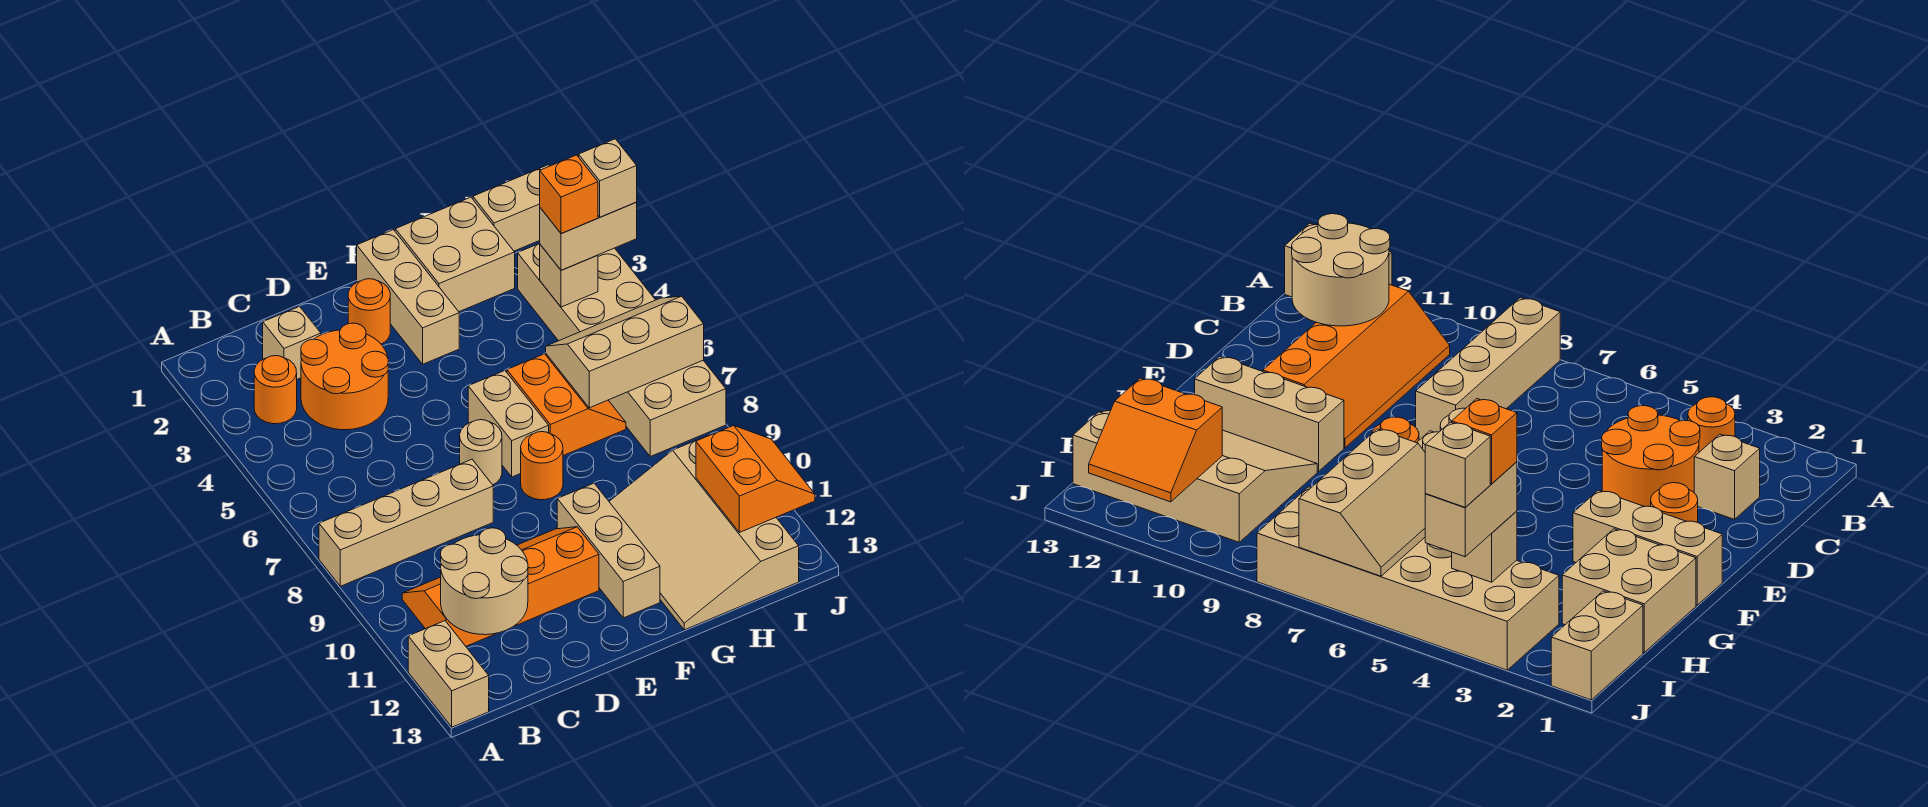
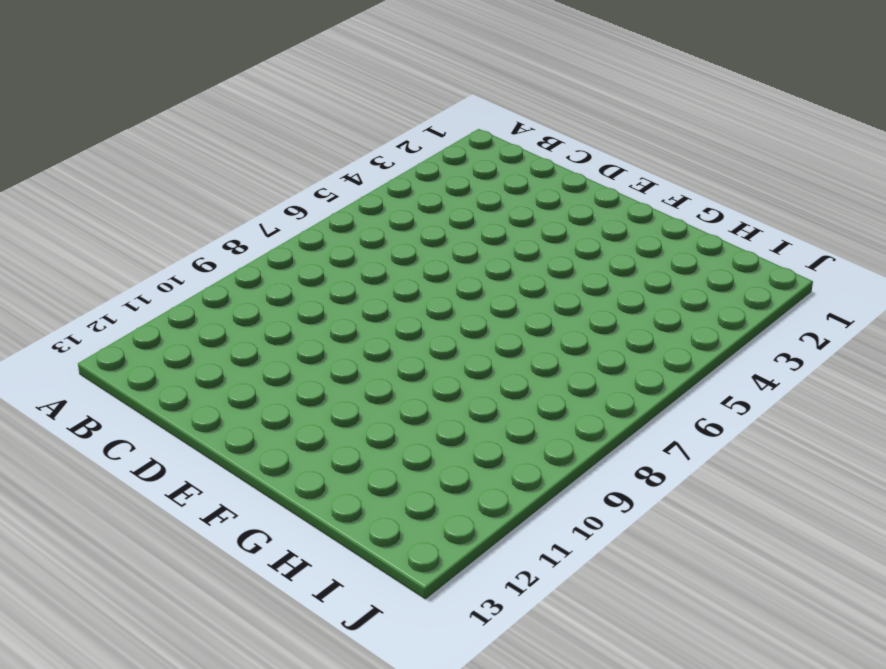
none -> tan brick A8:D8 level 1
none -> tan brick A12:A13 level 1
none -> orange round brick B3 level 1

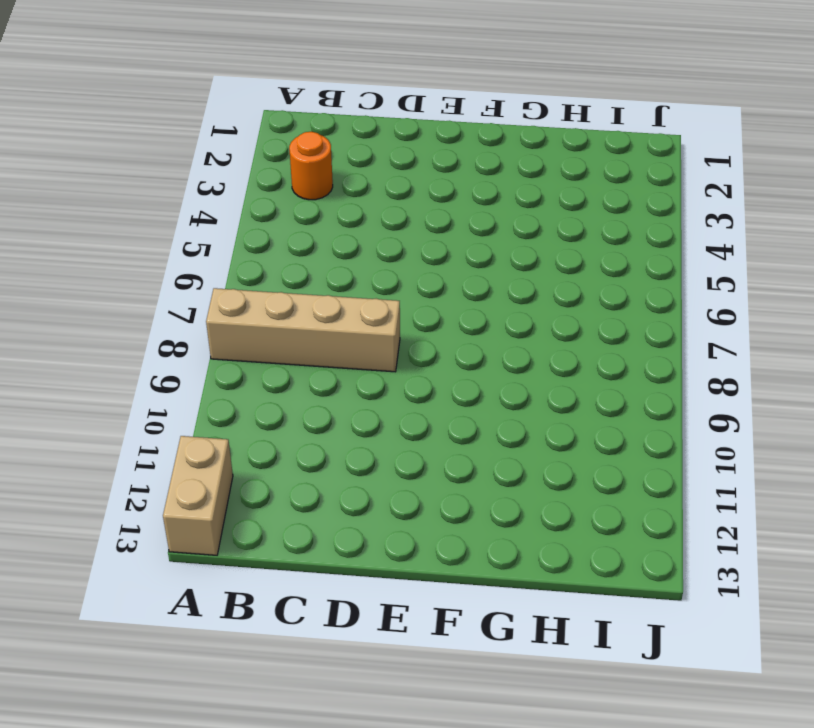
none -> orange slope B10:E11 level 1 top 11
none -> tan brick C2 level 1
none -> orange round brick C3:D4 level 1

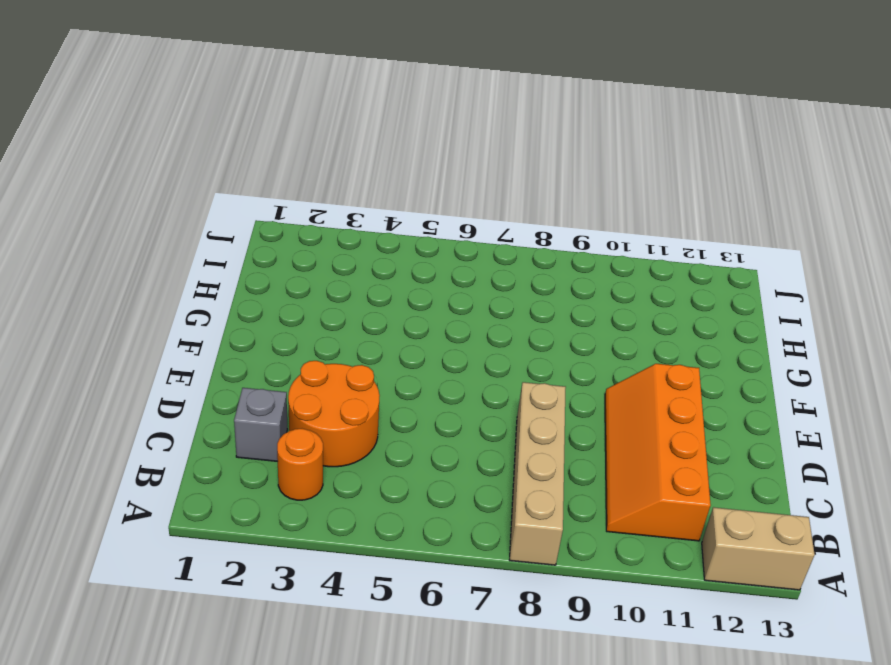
grey brick C2 level 1 -> tan brick C2 level 1
none -> orange round brick E2 level 1
none -> tan round brick E7 level 1
none -> tan brick F1:F3 level 1

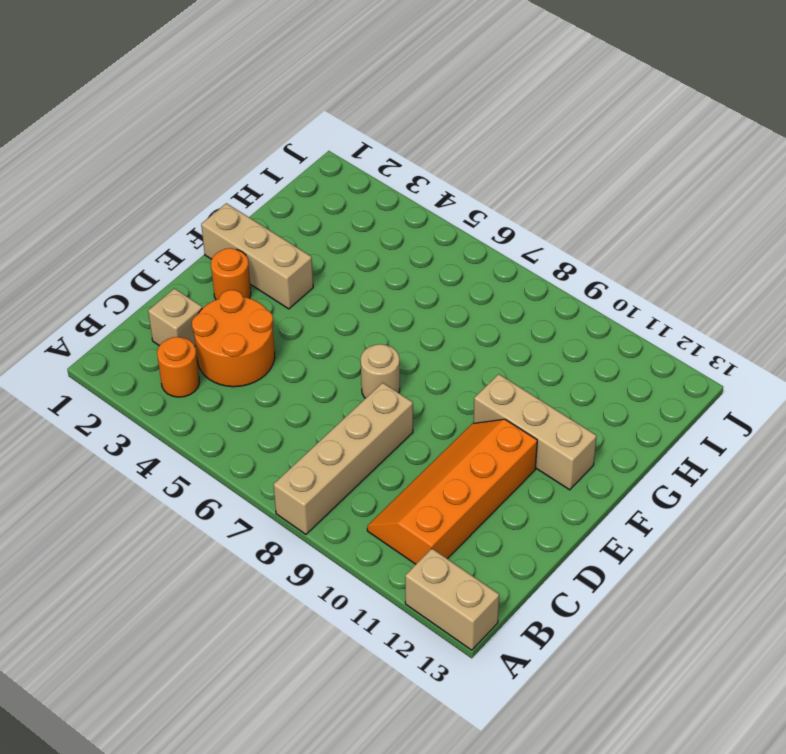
none -> tan brick F6:F7 level 1
none -> orange round brick F8 level 1
none -> tan brick G1:H2 level 1

